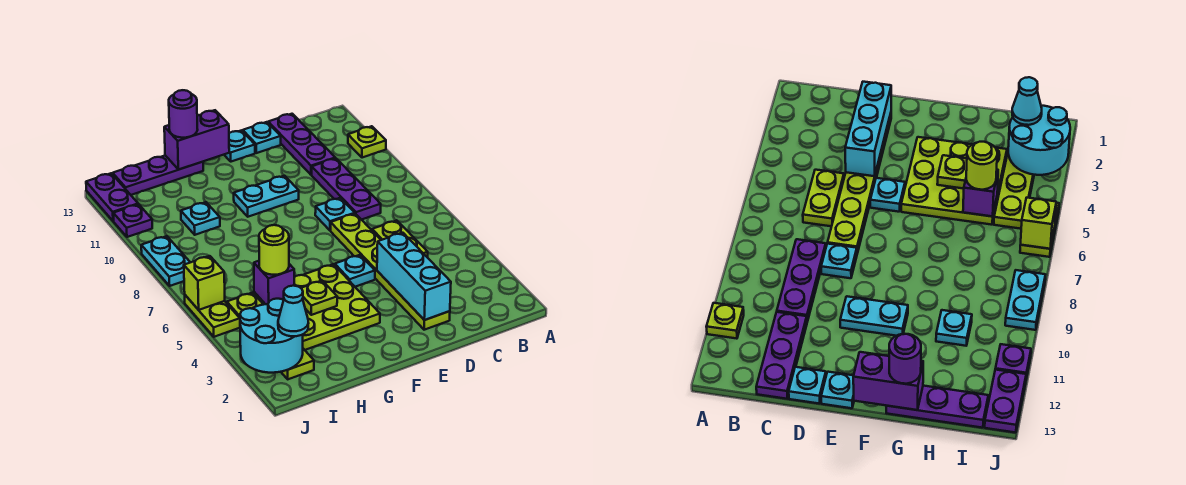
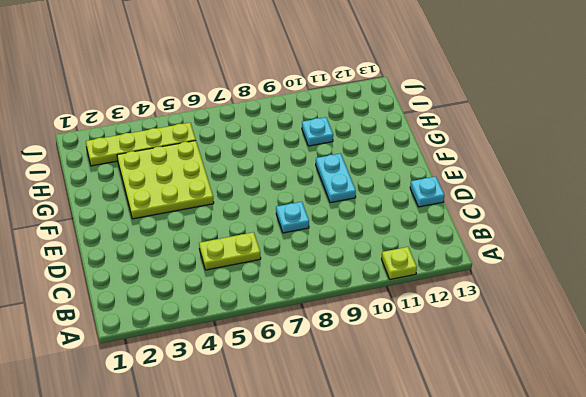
none -> purple plate C8:C10 level 1
none -> purple plate C11:C13 level 1
none -> lime plate D2:D7 level 1

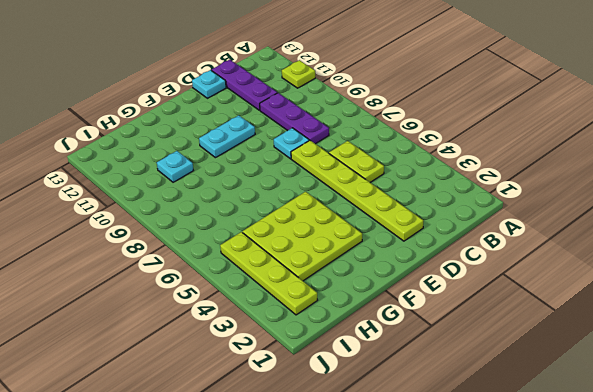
none -> cyan plate E5 level 1
none -> cyan plate E13 level 1
none -> purple plate G13:I13 level 1

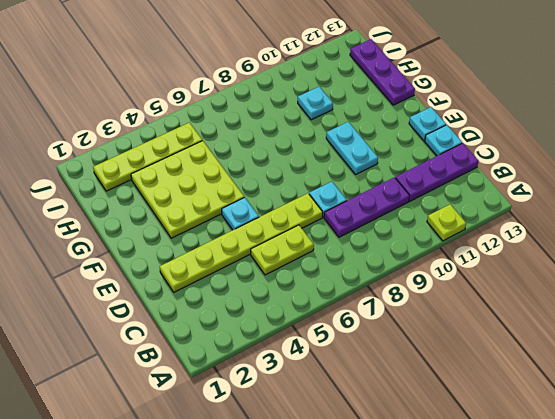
none -> lime plate J5:J6 level 1
none -> cyan plate J8:J9 level 1
none -> purple plate J11 level 1

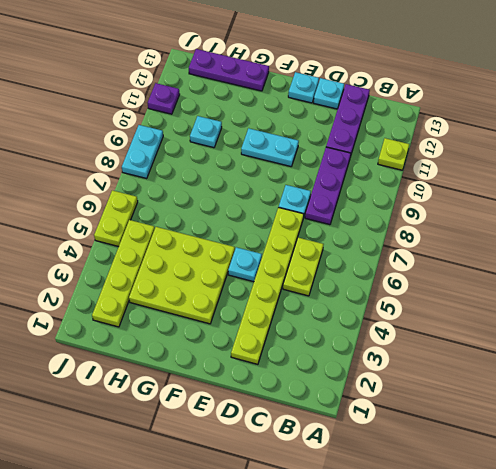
none -> purple plate J12:J13 level 1
none -> cyan brick D2:D4 level 2
none -> purple brick F13:G13 level 2

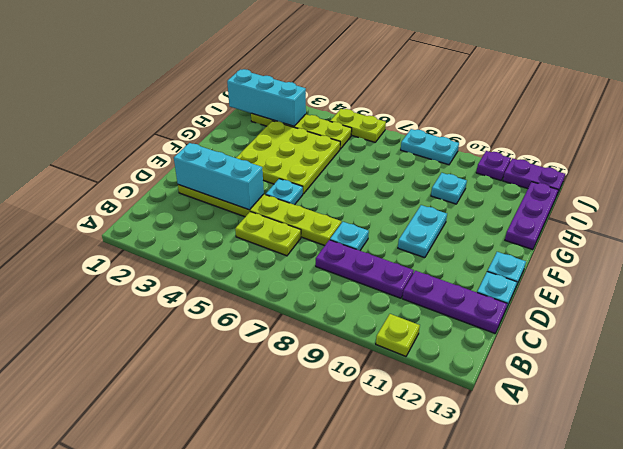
cyan brick I1:I3 level 2 -> cyan round brick I2:J3 level 2
none -> purple brick F13:G13 level 2
none -> lime plate G4 level 2
none -> purple brick H5 level 2

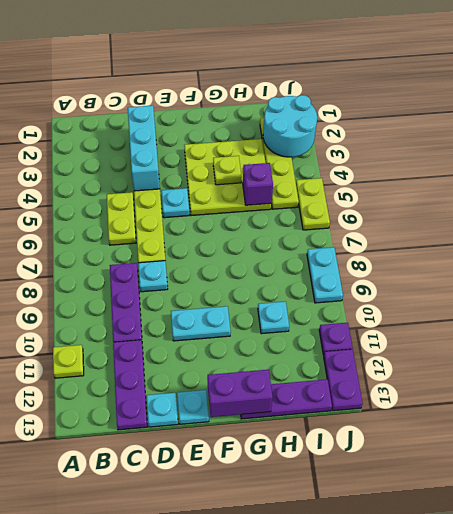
none -> lime brick J6 level 2
none -> purple round brick G13 level 3
none -> lime round brick H5 level 3

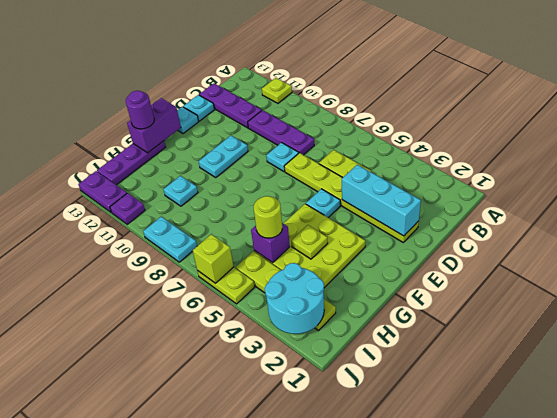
none -> cyan cone I2 level 3

